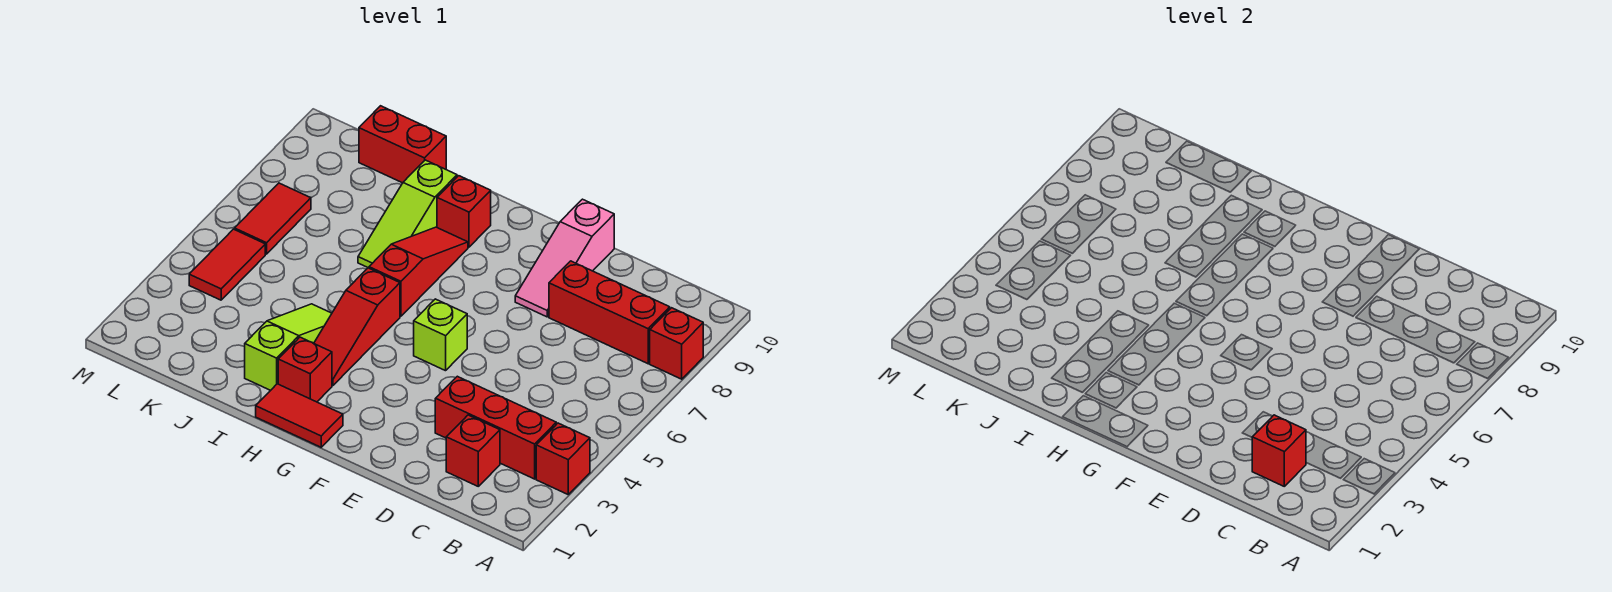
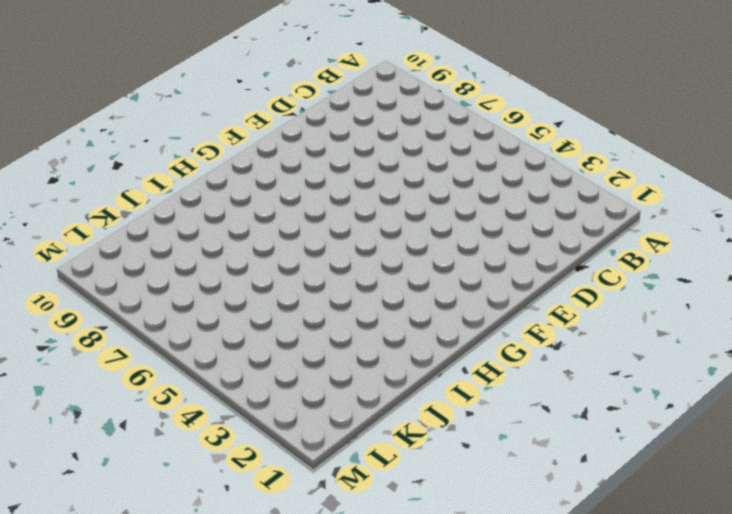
none -> red brick A3 level 1
none -> red brick A8 level 1
none -> red brick B3:D3 level 1

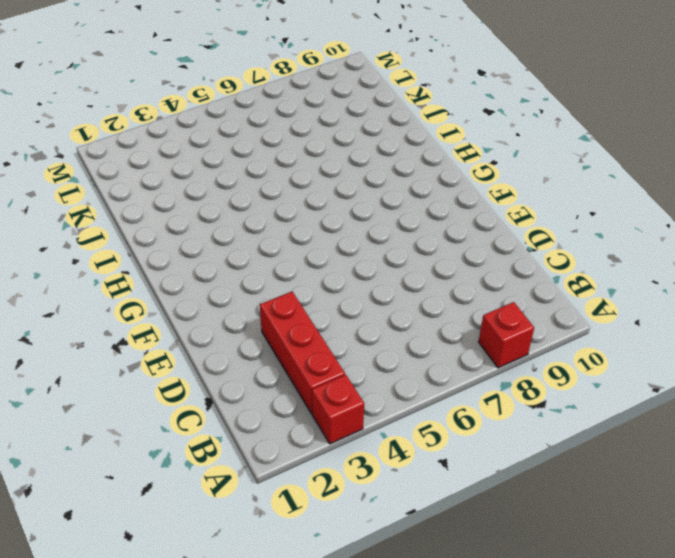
none -> red brick B8:D8 level 1
none -> red brick C2 level 1
none -> pink slope E8:E10 level 1 top 10

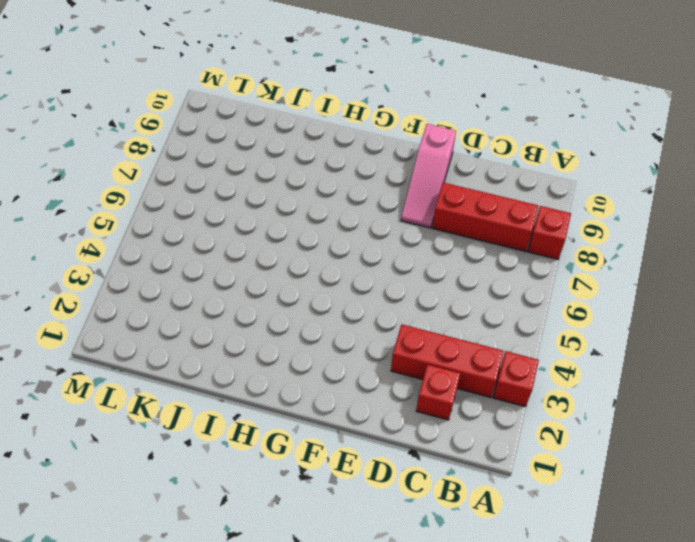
none -> lime brick F5 level 1
none -> red tile G1:H1 level 1
none -> red brick H2 level 1

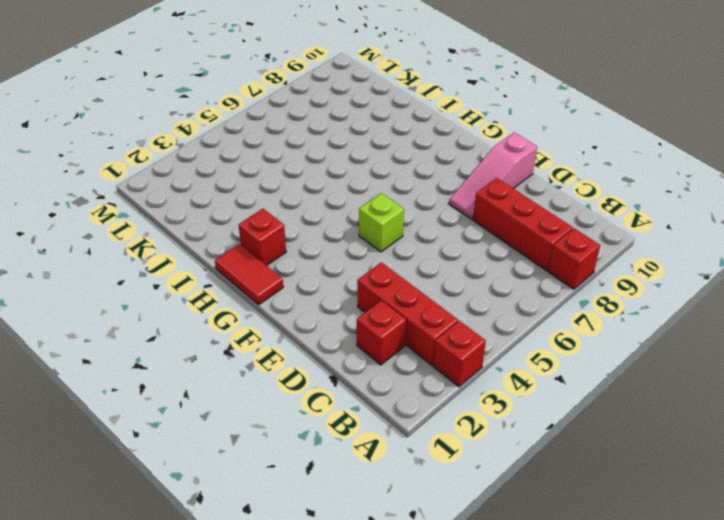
none -> red slope H3:H5 level 1 top 5
none -> red slope H6:H8 level 1 top 6
none -> red brick H9 level 1

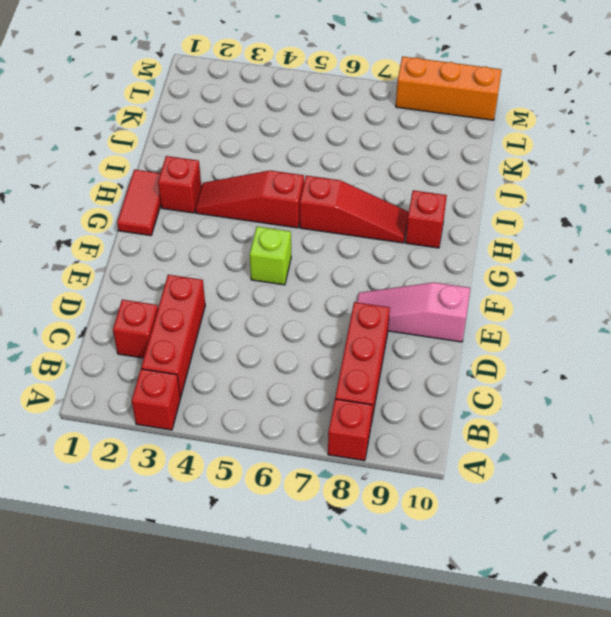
orange brick M8:M10 level 1 -> none
none -> lime slope I2:I4 level 1 top 2
none -> lime slope I7:I9 level 1 top 9
none -> red brick J10:K10 level 1

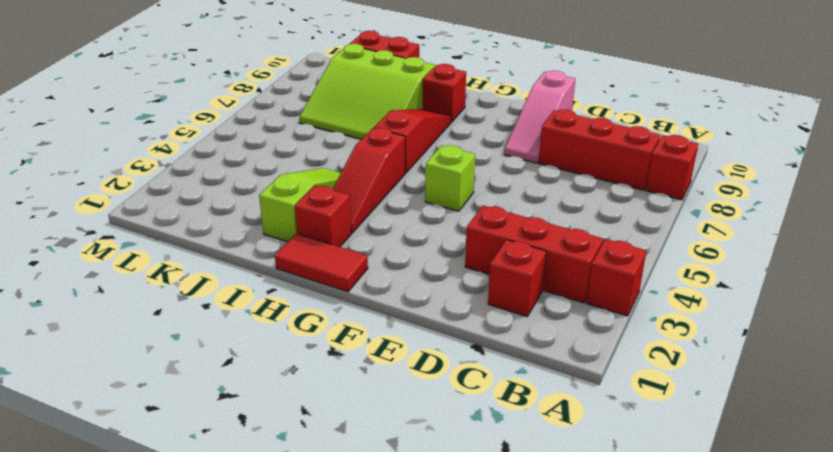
lime slope I7:K9 level 1 top 9 -> lime slope I7:I9 level 1 top 9
none -> red tile L4:L5 level 1
none -> red tile L6:L7 level 1
none -> red brick C2 level 2

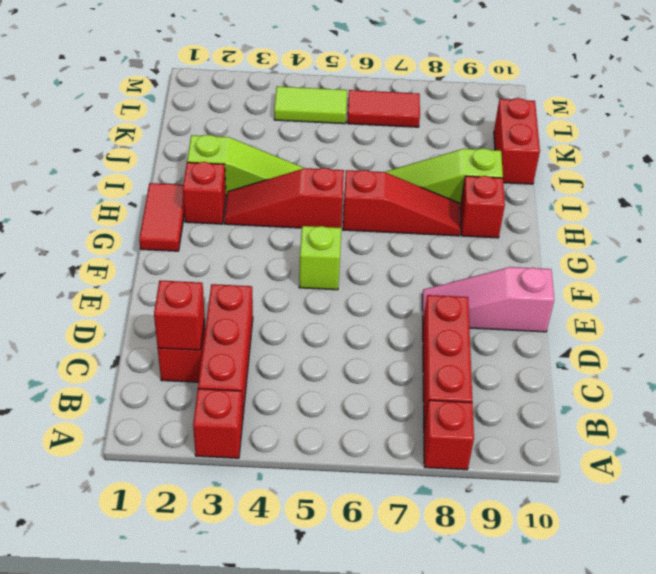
lime tile L4:L5 level 1 -> red tile L4:L5 level 1

